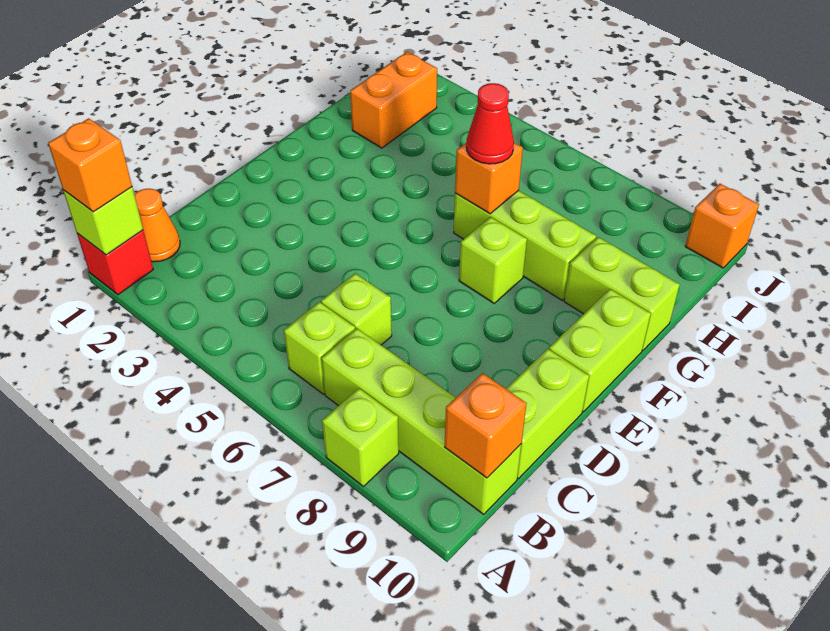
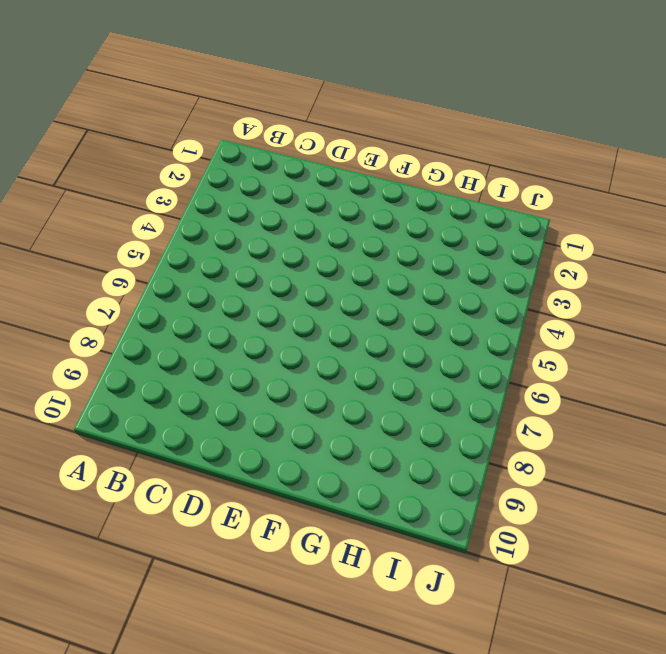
none -> red brick A1 level 1
none -> lime brick A8 level 1
none -> orange cone B1 level 1

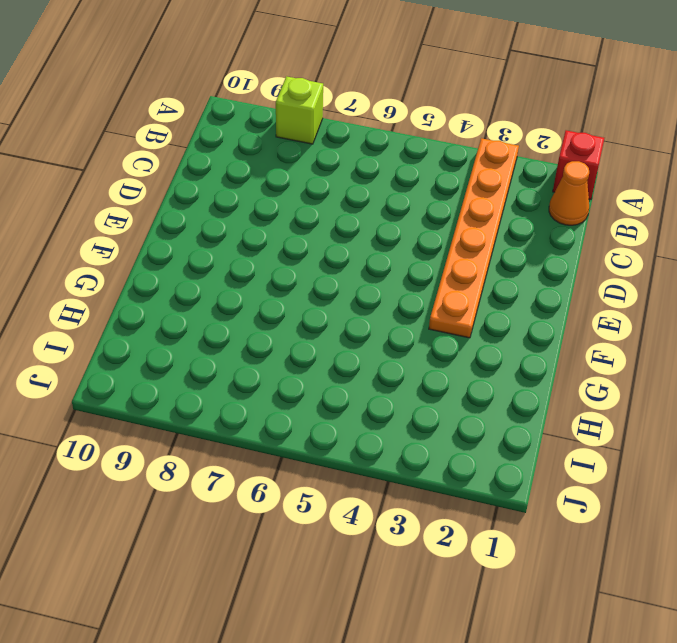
orange plate A3:F3 level 1 -> none
none -> lime brick B6 level 1
none -> lime brick B7:B10 level 1
none -> lime brick C6 level 1

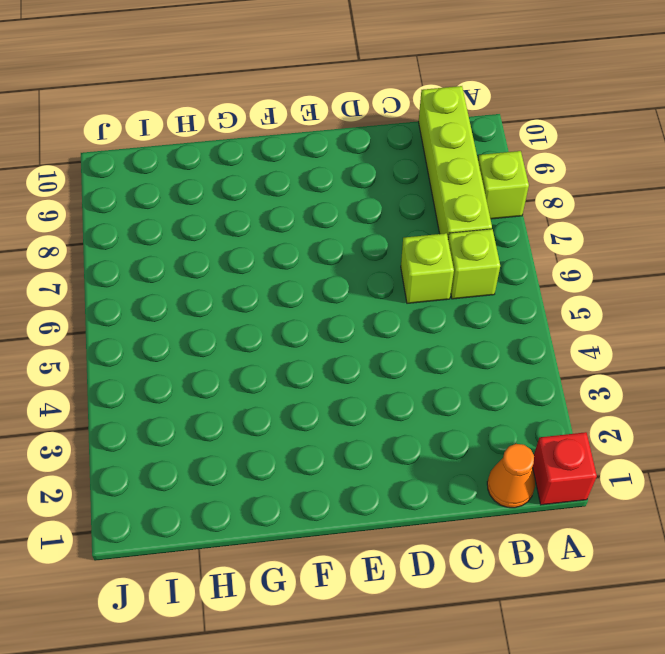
none -> lime brick C10:D10 level 1
none -> lime brick E10:F10 level 1
none -> lime brick F7 level 1

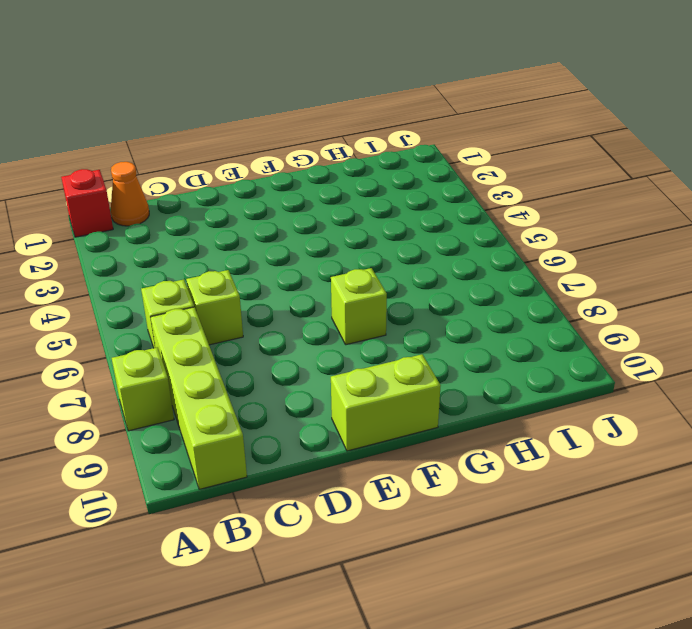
none -> lime brick C10:D10 level 1
none -> lime brick G6:G8 level 1
none -> lime brick G9:G10 level 1

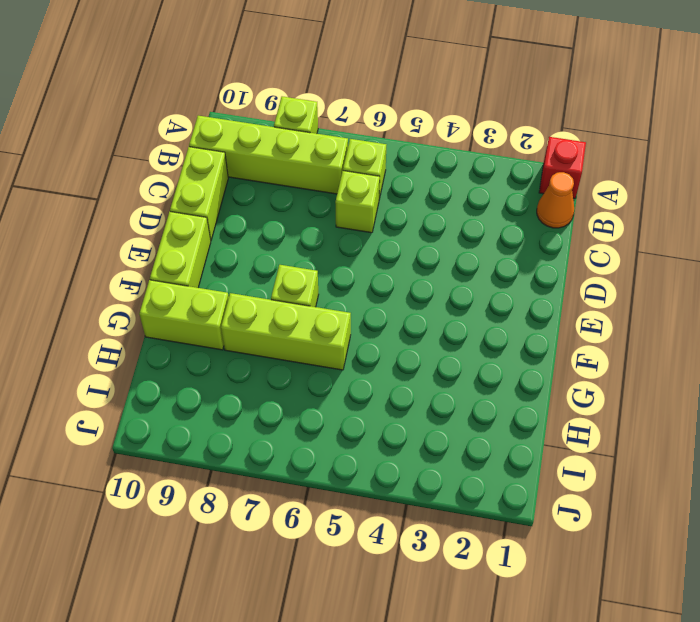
none -> orange brick H2:I2 level 1
none -> orange brick J10 level 1
none -> lime brick A1 level 2

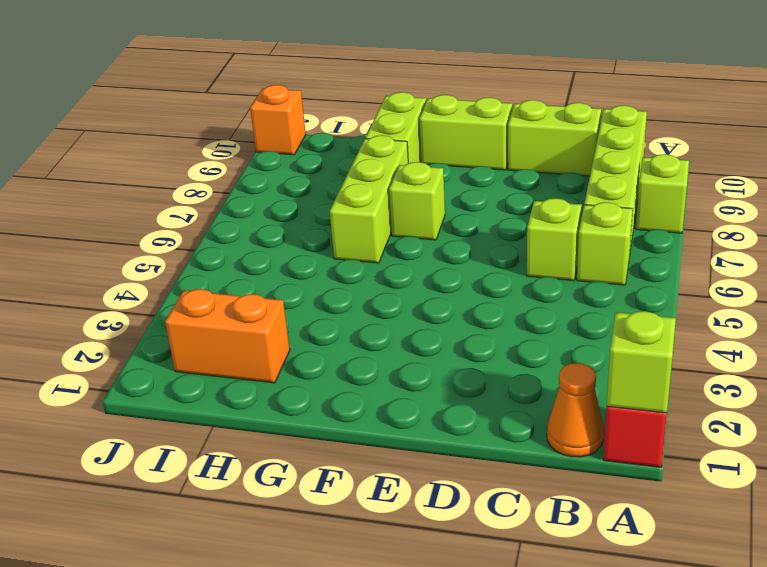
none -> orange brick B10 level 2
none -> orange brick G6 level 2
none -> orange brick A1 level 3

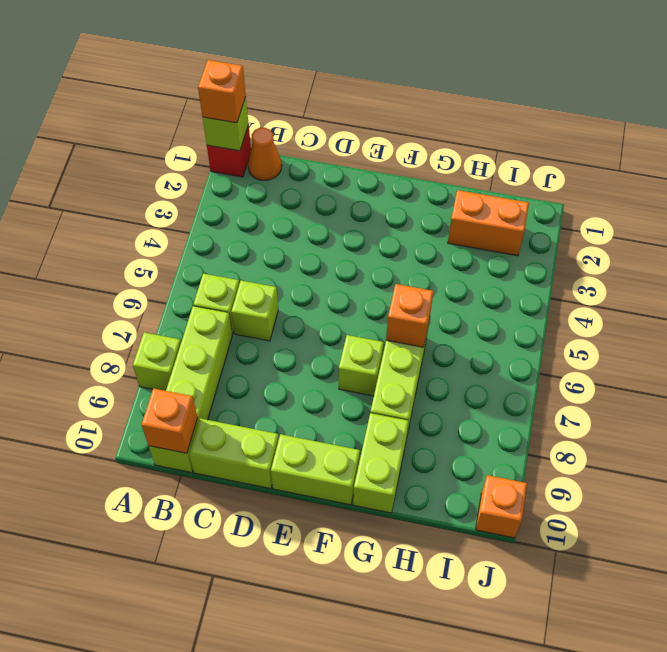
none -> red cone G6 level 3

